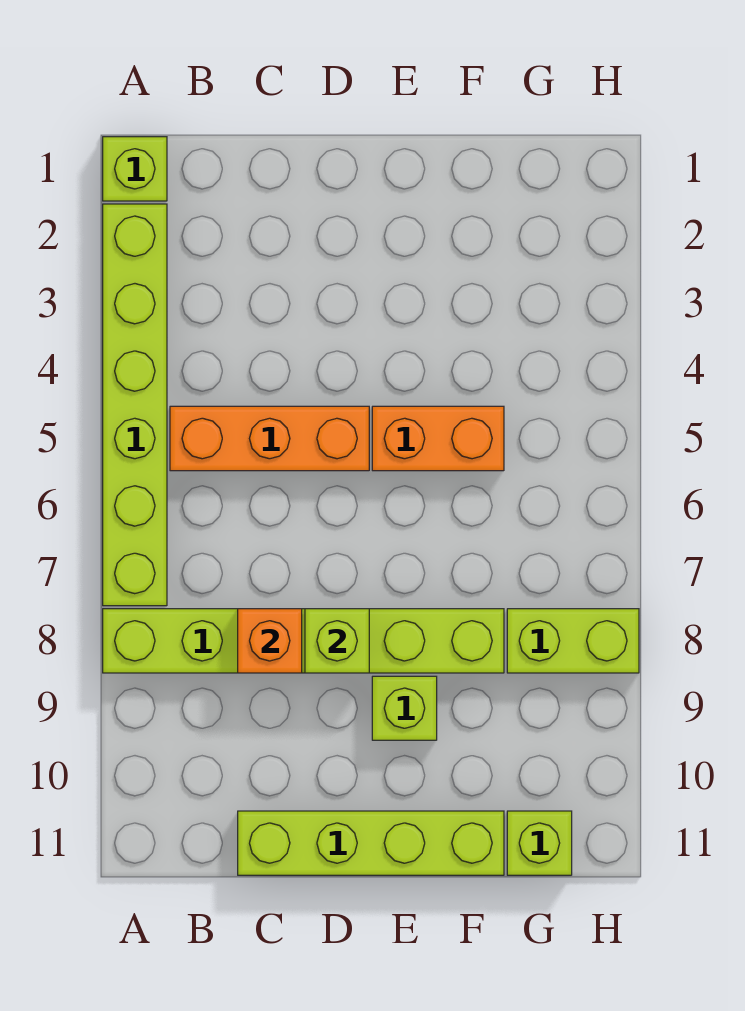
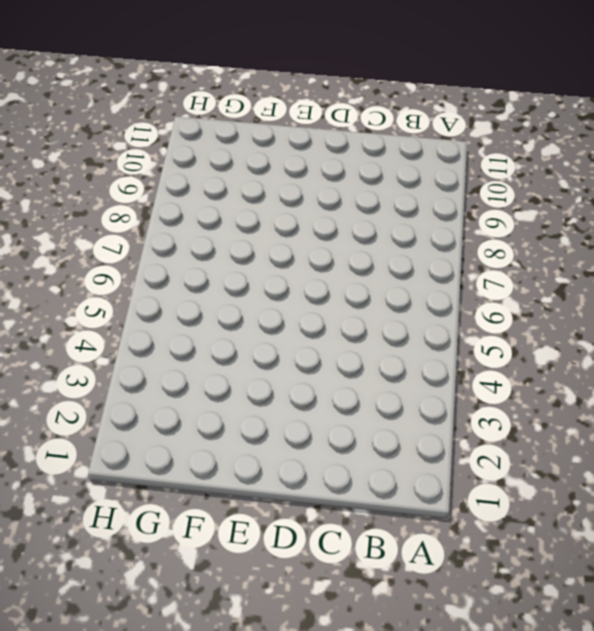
none -> lime brick A1 level 1
none -> lime brick A2:A7 level 1

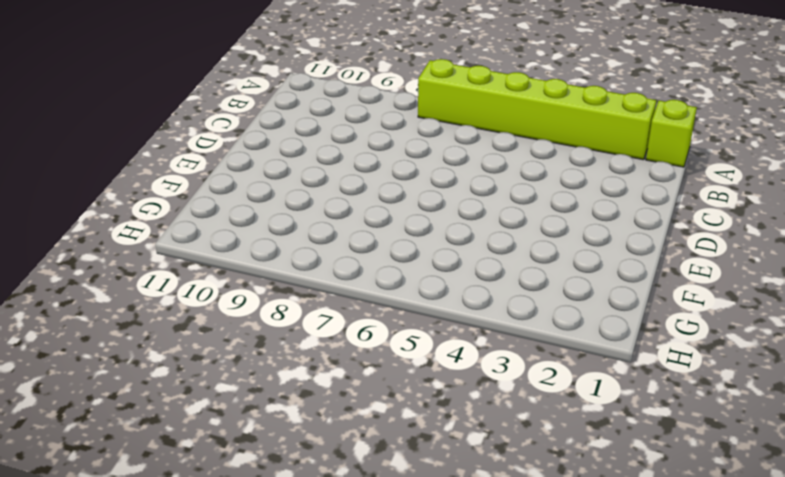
none -> lime brick A8:F8 level 1
none -> orange brick B5:D5 level 1

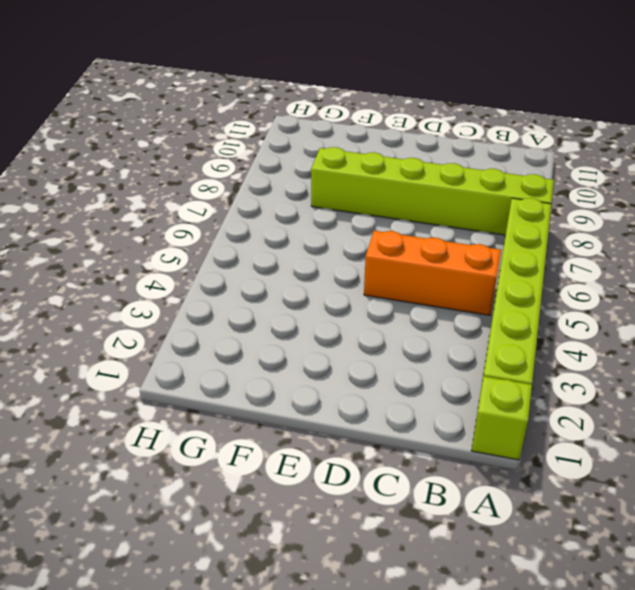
none -> lime brick C11:F11 level 1
none -> orange brick E5:F5 level 1

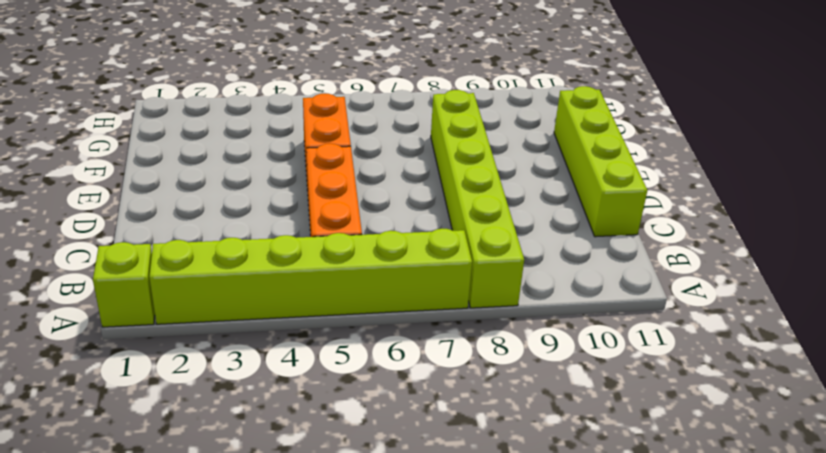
none -> lime brick E9 level 1
none -> lime brick G8:H8 level 1

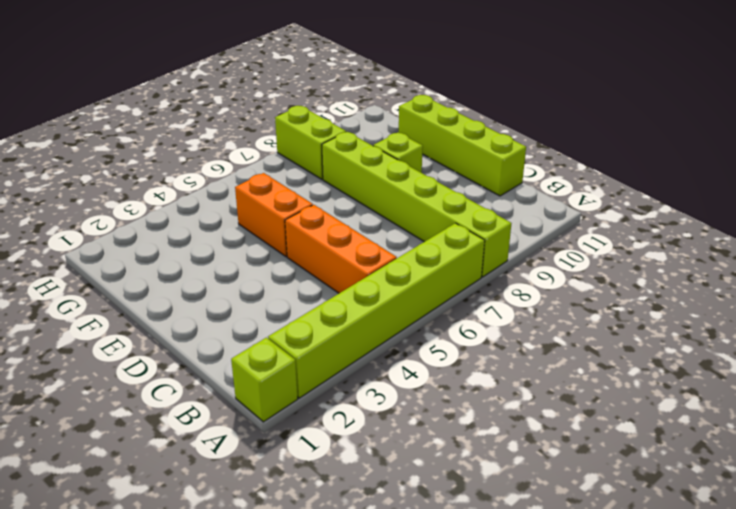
none -> lime brick G11 level 1
none -> orange brick C8 level 2

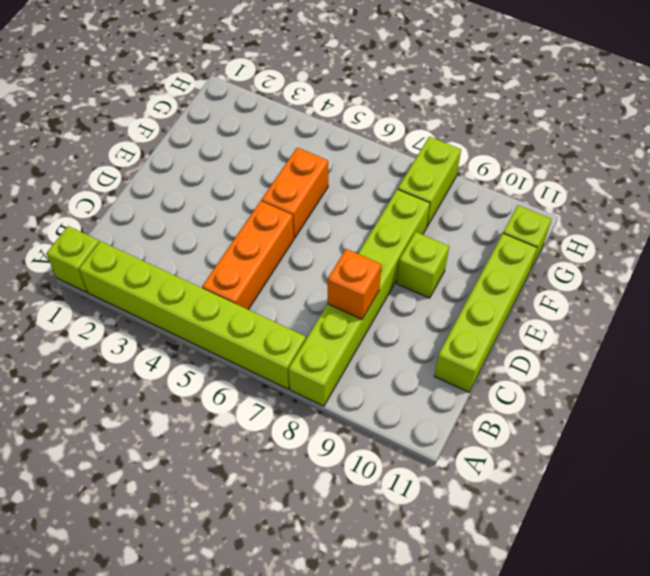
none -> lime brick D8 level 2

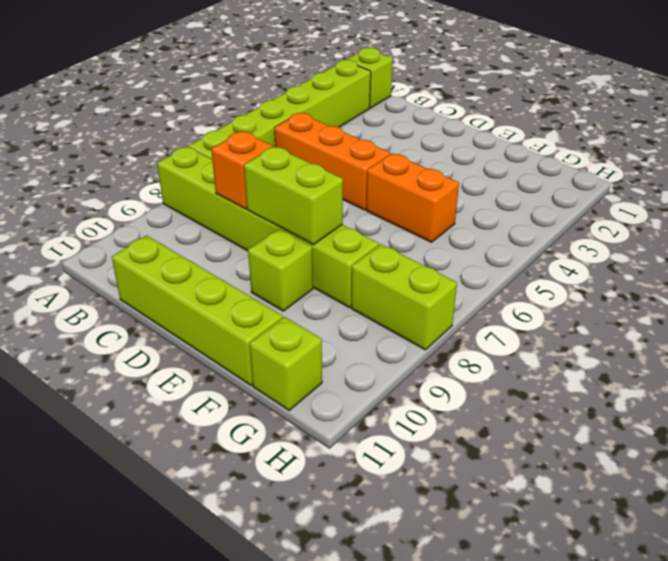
lime brick D8:E8 level 2 -> lime brick D8 level 2

